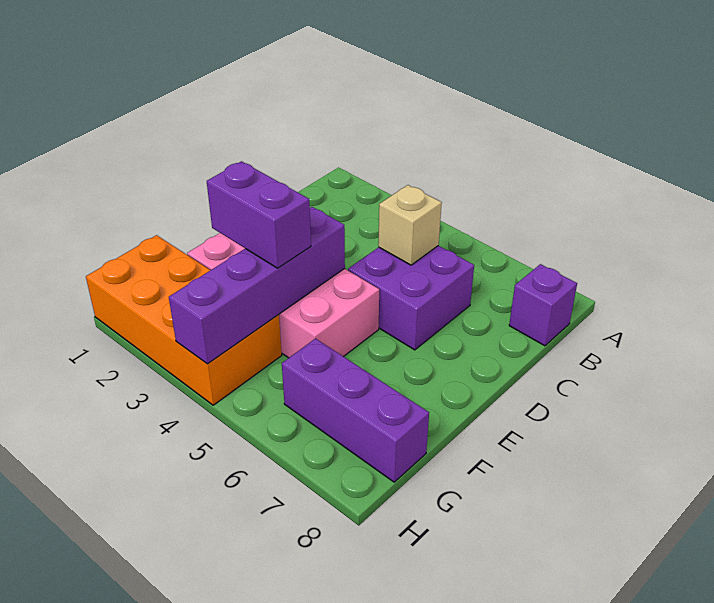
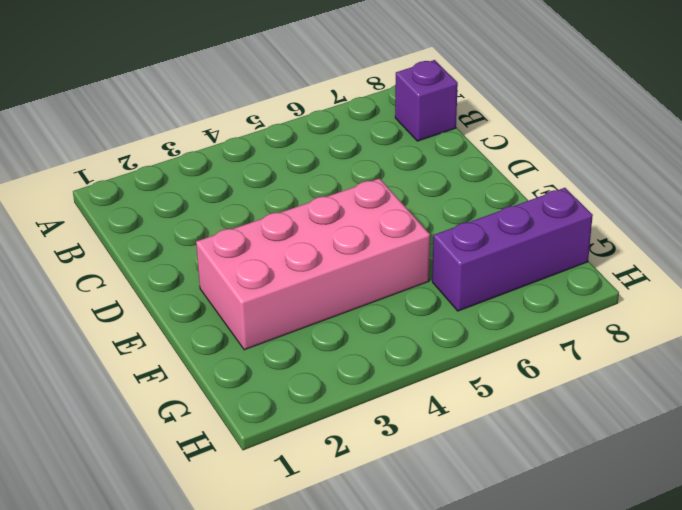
none -> purple brick C5:D6 level 1
none -> orange brick G1:H4 level 1

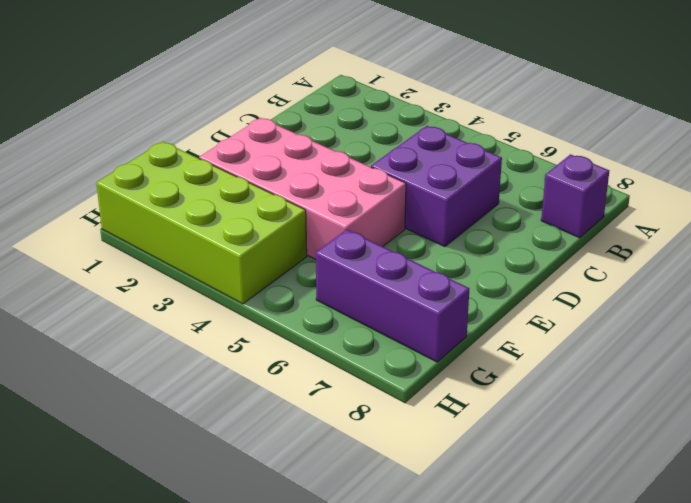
lime brick G1:H4 level 1 -> orange brick G1:H4 level 1
none -> tan brick C5 level 2
none -> purple brick E4:H4 level 2

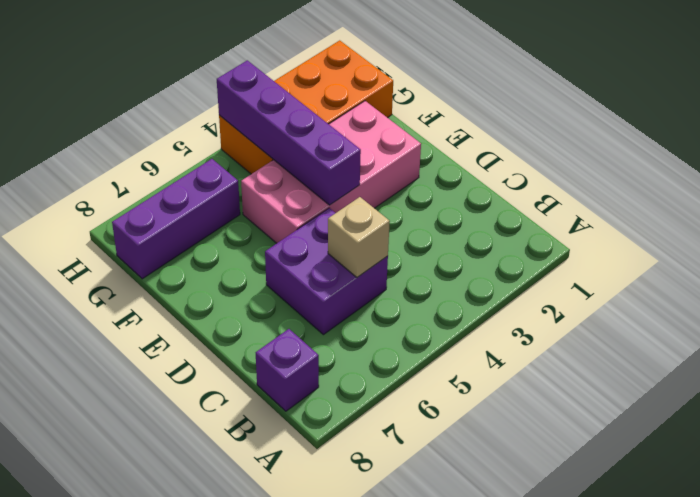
none -> purple brick F3:F4 level 3

